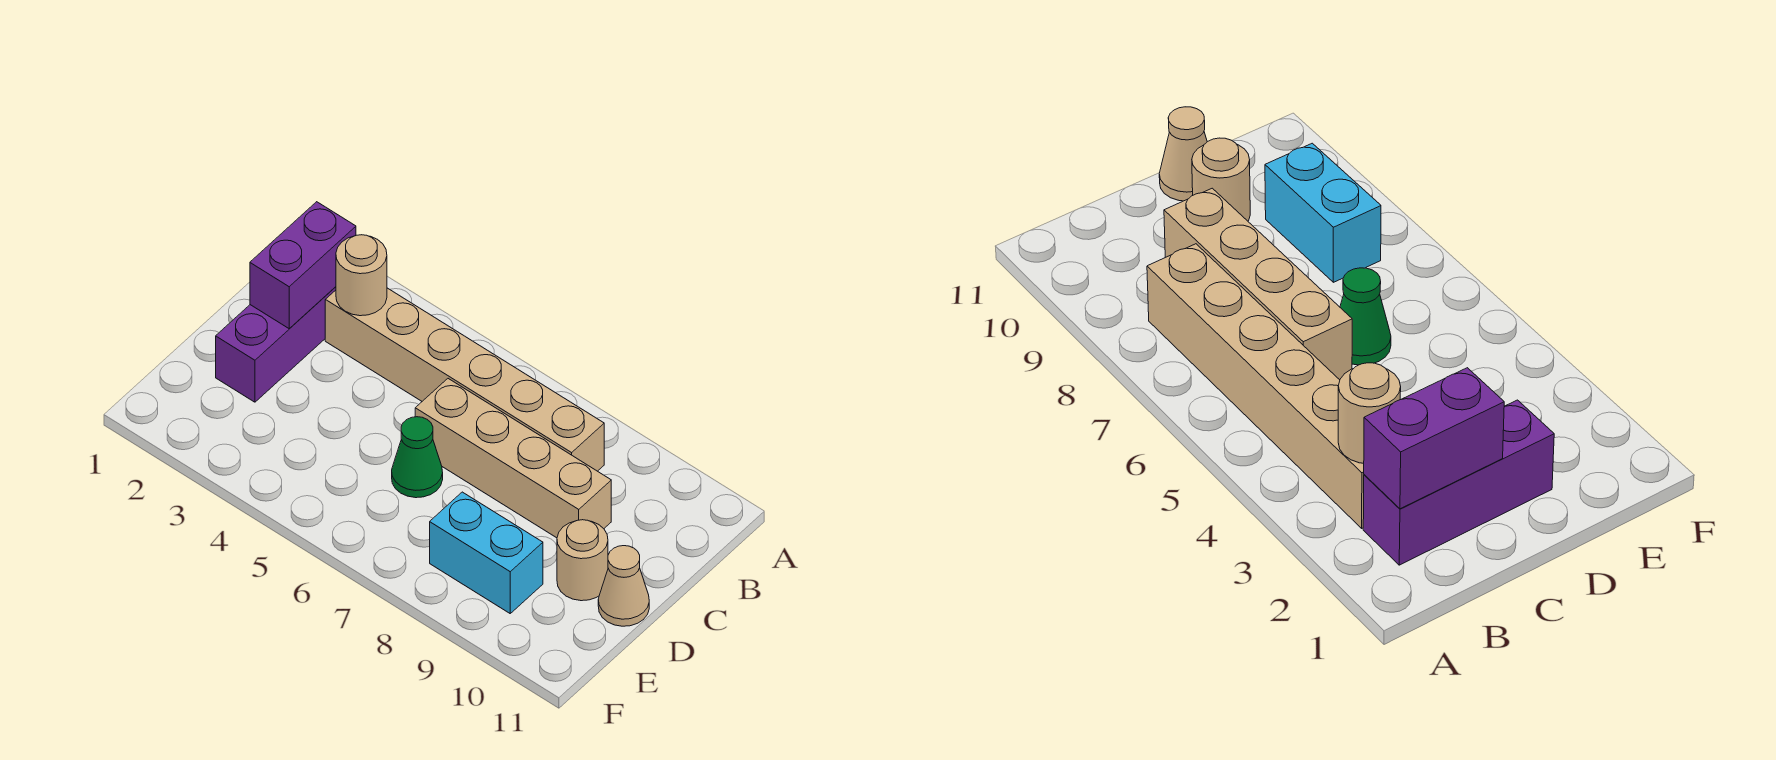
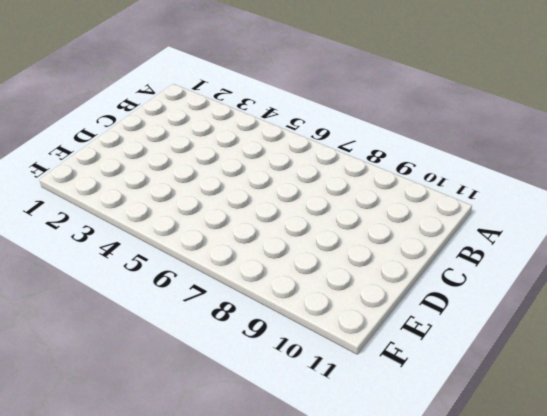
none -> purple brick B2:D2 level 1
none -> tan brick B3:B8 level 1

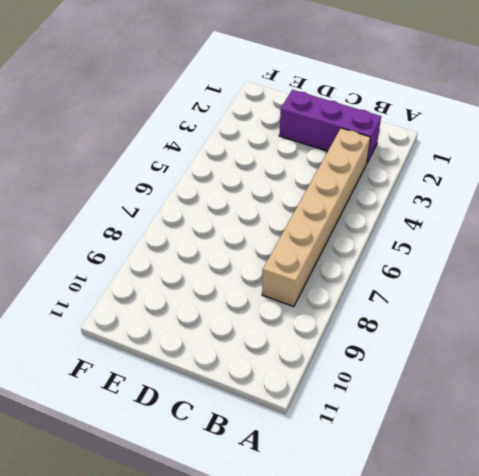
none -> tan brick C6:C9 level 1
none -> green cone D6 level 1

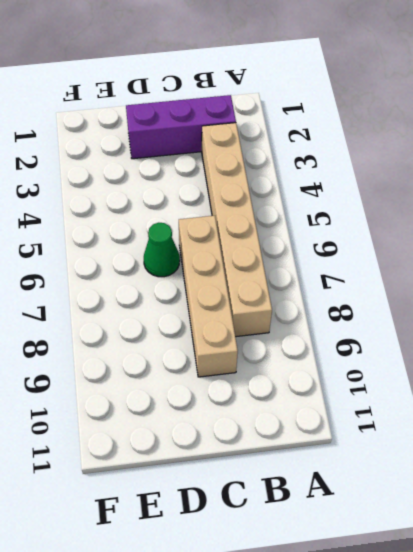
none -> tan round brick D10 level 1
none -> tan cone D11 level 1

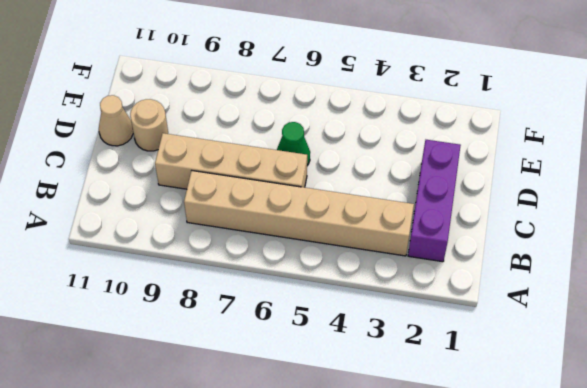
none -> cyan brick E8:E9 level 1
none -> purple brick B2:C2 level 2

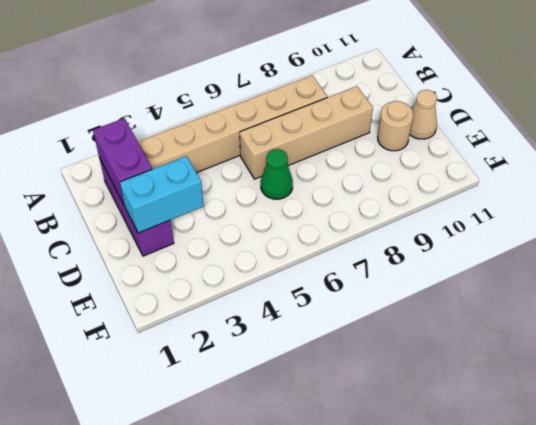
cyan brick D2:D3 level 2 -> cyan brick E8:E9 level 1
none -> tan round brick B3 level 2

